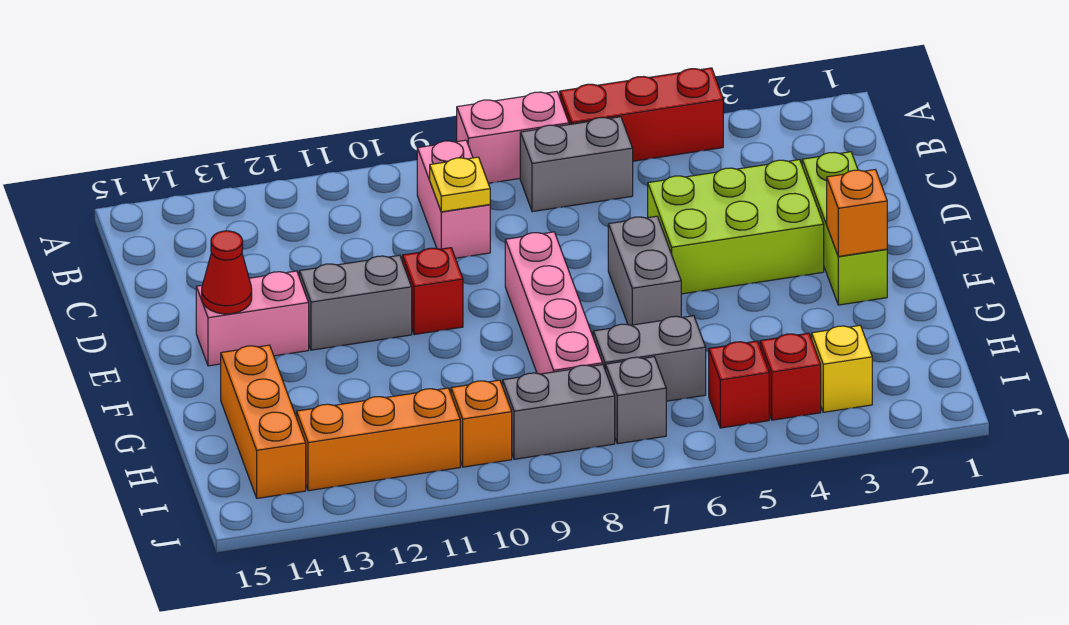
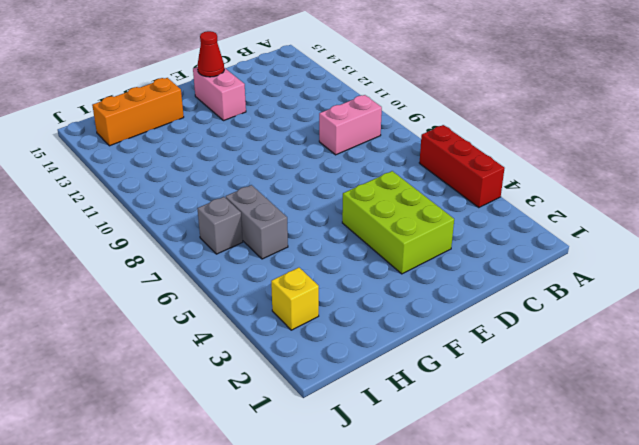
none -> pink brick A7:A8 level 1
none -> grey brick B6:B7 level 1
none -> lime brick D2:F2 level 1

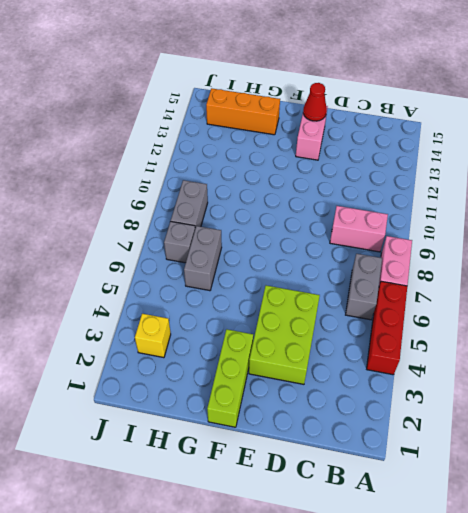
lime brick F1:F3 level 1 -> lime brick D2:F2 level 1
none -> grey brick E6:F6 level 1
none -> pink brick E8:H8 level 1
none -> red brick E10 level 1

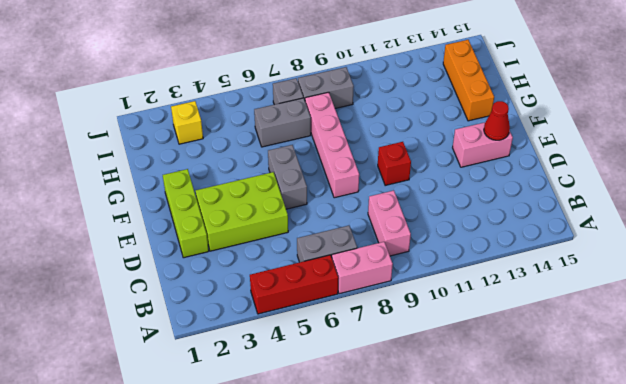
none -> grey brick E11:E12 level 1
none -> red brick I4 level 1
none -> red brick I5 level 1

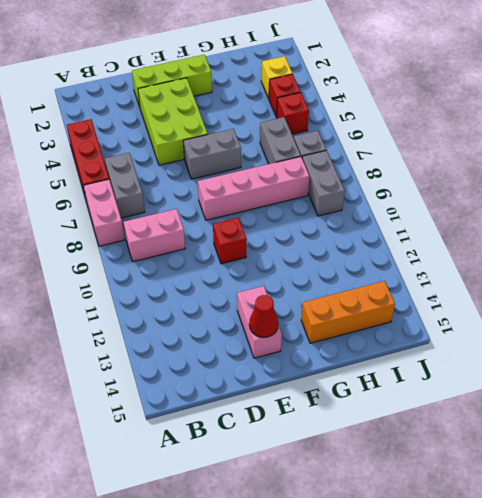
none -> grey brick E11:E12 level 1
none -> orange brick I10 level 1
none -> orange brick I11:I13 level 1

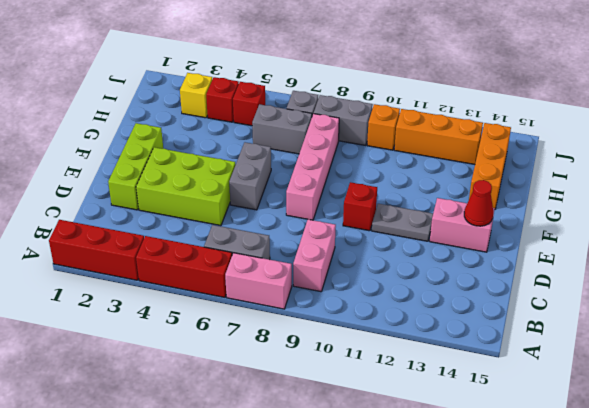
red brick A1:A3 level 1 -> none
grey plate E11:E12 level 1 -> grey brick E11:E12 level 1
none -> yellow plate C9 level 2
none -> orange brick F2 level 2

